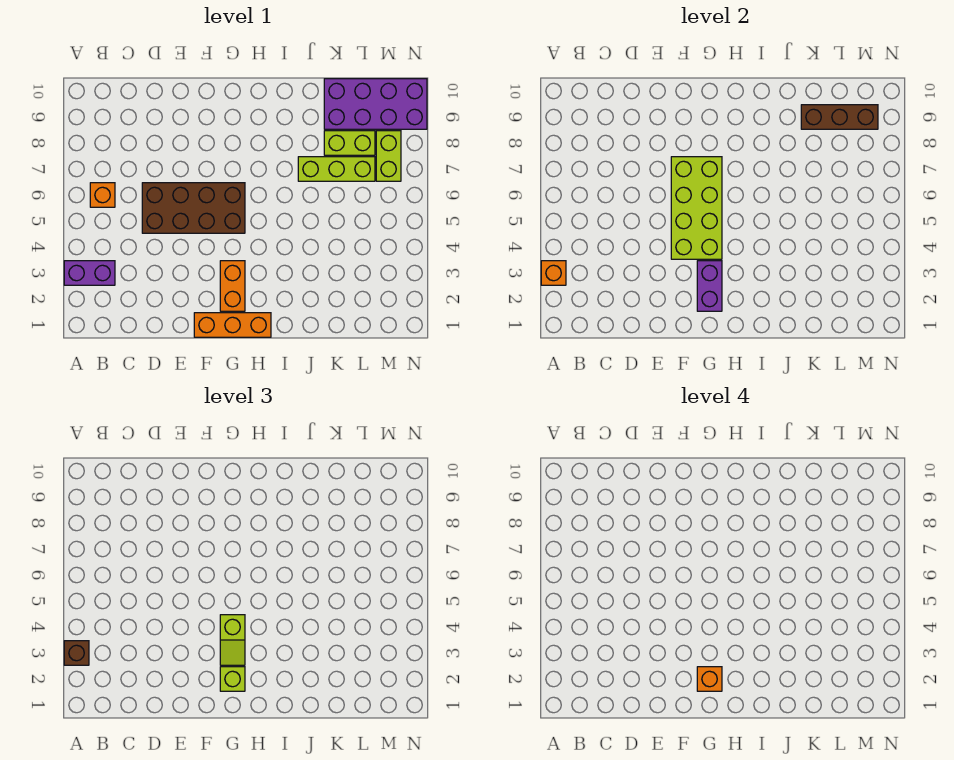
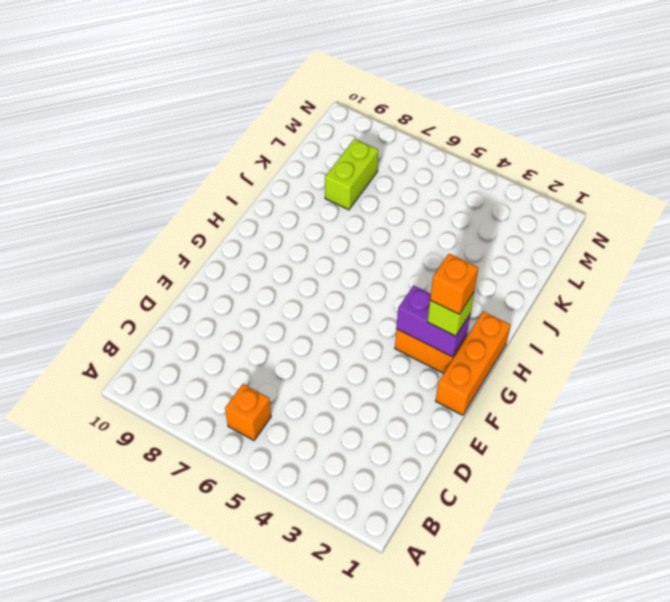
none -> purple brick A3:B3 level 1
none -> brown brick D5:G6 level 1
none -> lime brick J7:L7 level 1

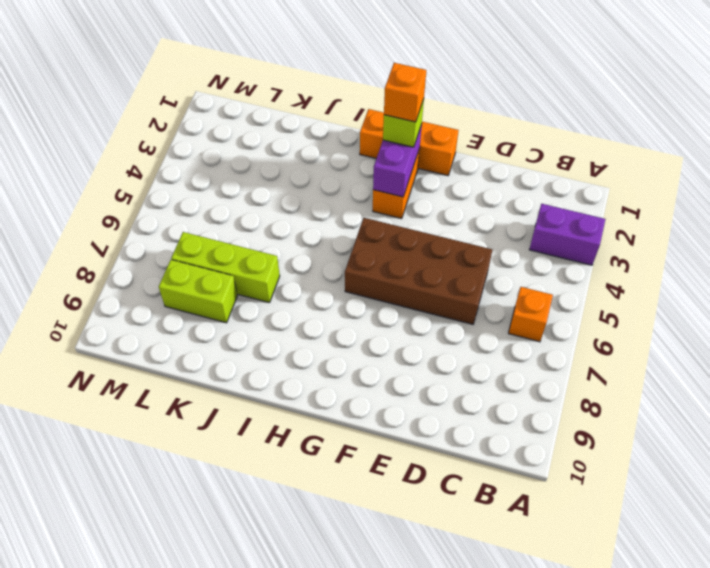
none -> purple brick K9:N10 level 1
none -> lime brick M7:M8 level 1
none -> orange brick A3 level 2

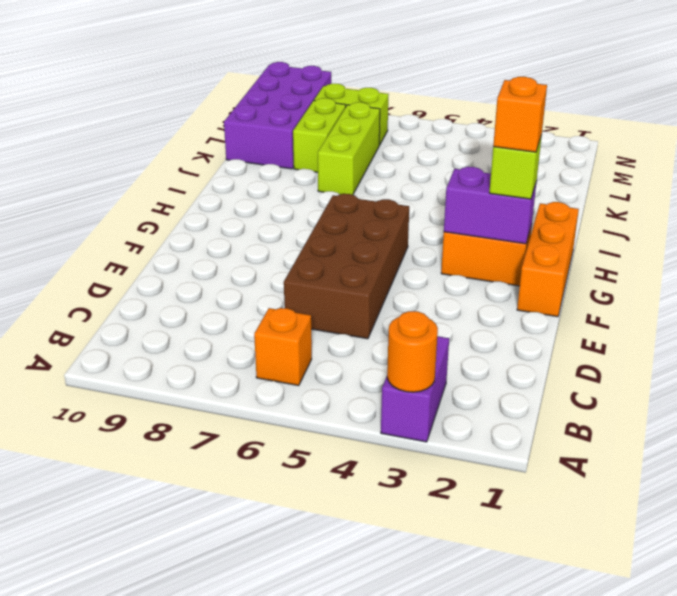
orange round brick A3 level 2 -> orange brick A3 level 2
none -> lime brick F4:G7 level 2
none -> brown brick K9:M9 level 2
none -> brown brick A3 level 3

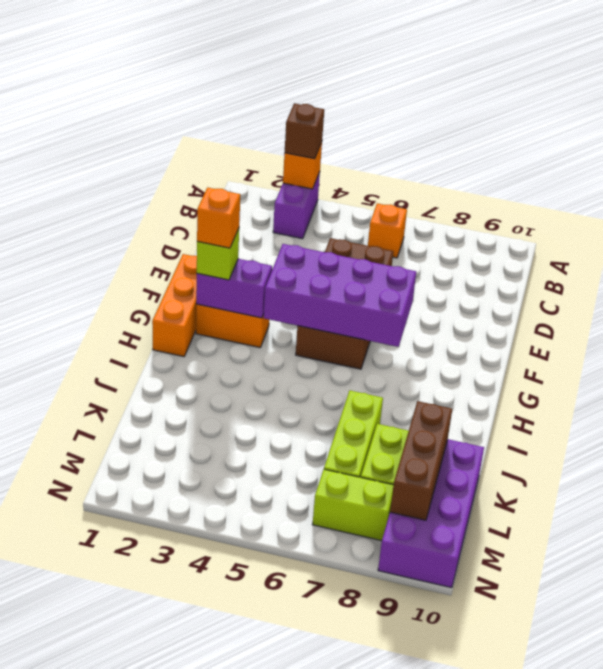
purple brick F4:G7 level 2 -> lime brick F4:G7 level 2
none -> lime slope G3:G4 level 3 top 4

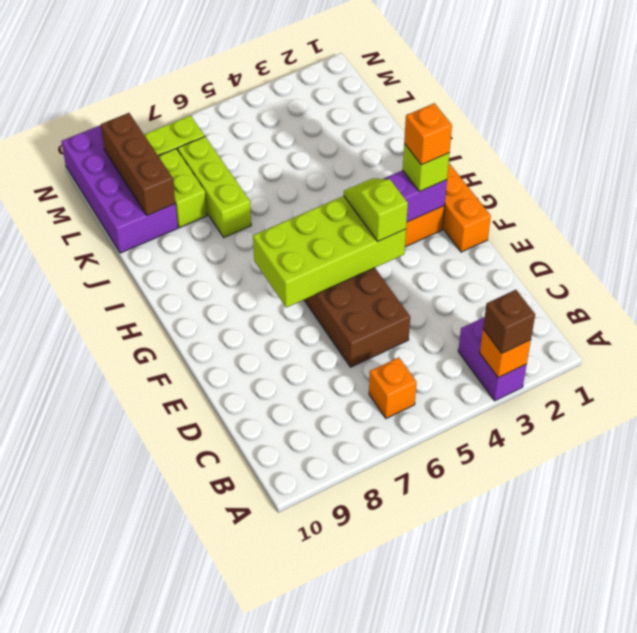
lime slope F4:G4 level 3 top F -> lime slope G3:G4 level 3 top 4

